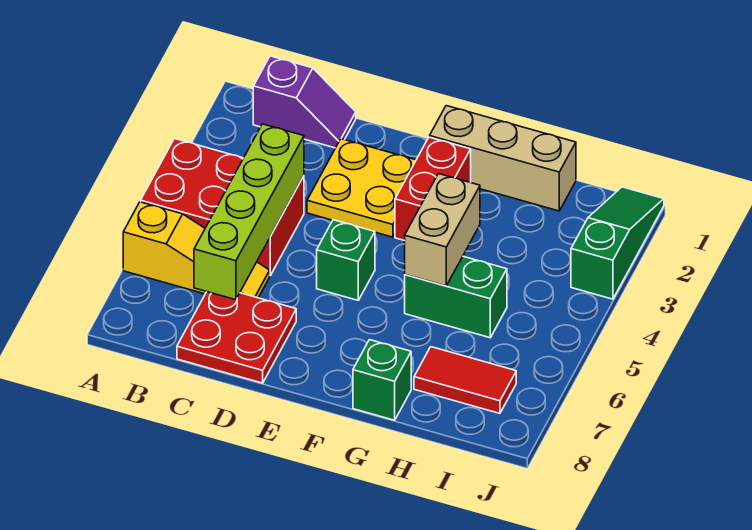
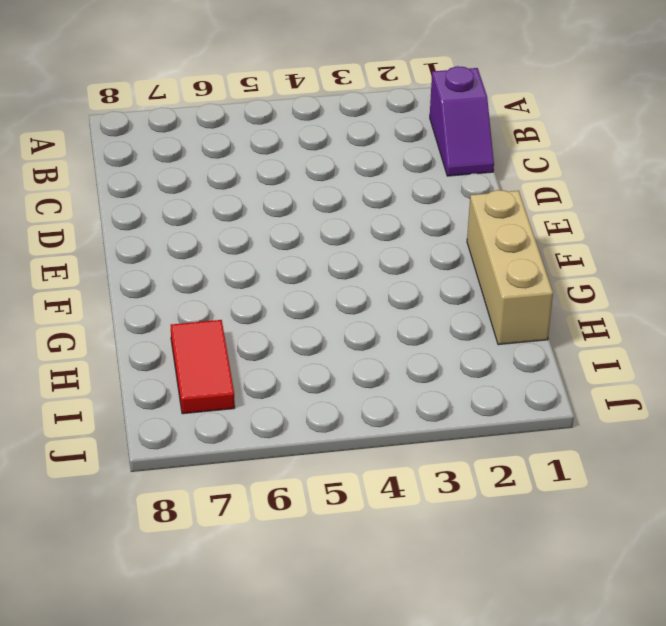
none -> red brick A4:C5 level 1
none -> yellow slope A6:C6 level 1 top A
none -> red plate C7:D8 level 1

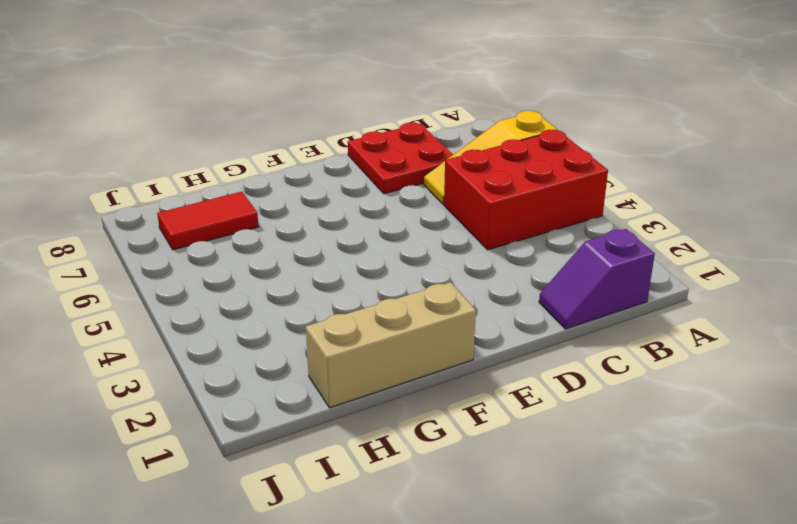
none -> yellow plate D2:E3 level 1
none -> green brick E5 level 1
none -> red brick F2:F3 level 1

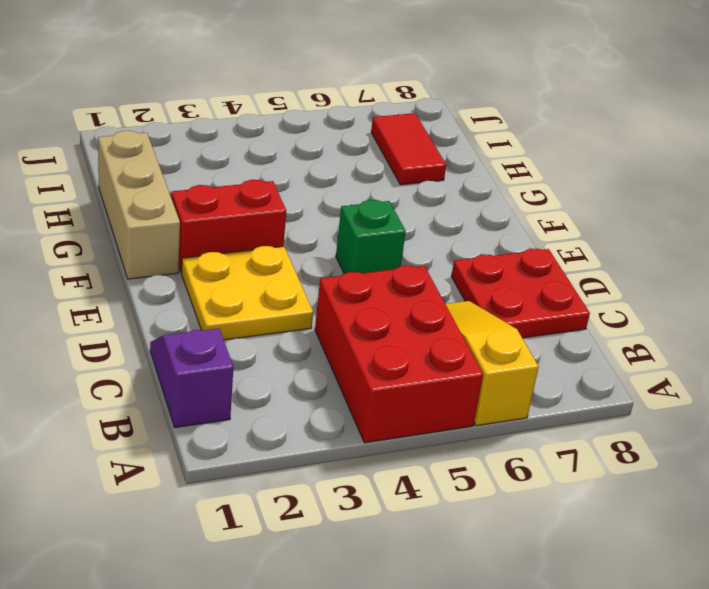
none -> green brick G5:H5 level 1
none -> green brick G8 level 1
none -> green slope J1:J3 level 1 top 3

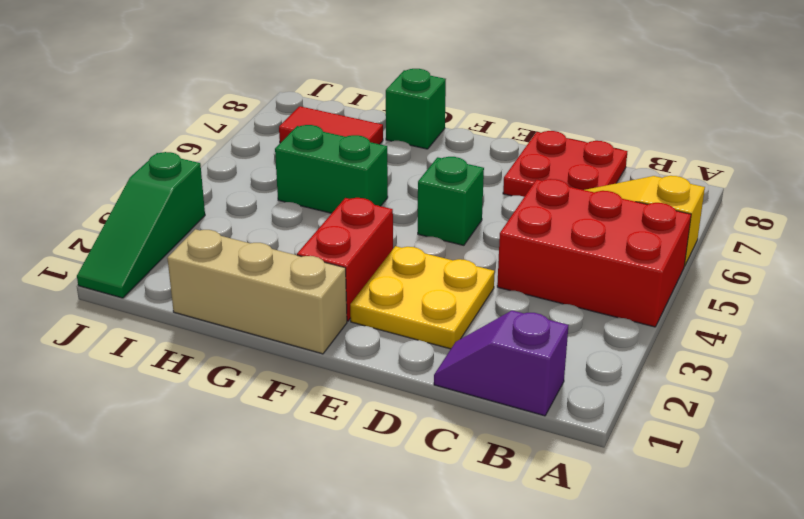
none -> lime brick C4:C7 level 2
none -> tan brick G4:G5 level 2

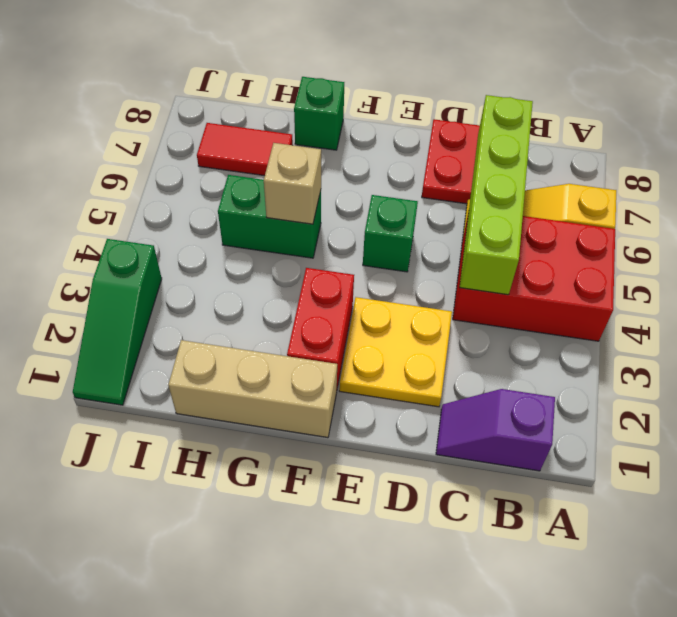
tan brick G5 level 2 -> tan brick G4:G5 level 2

